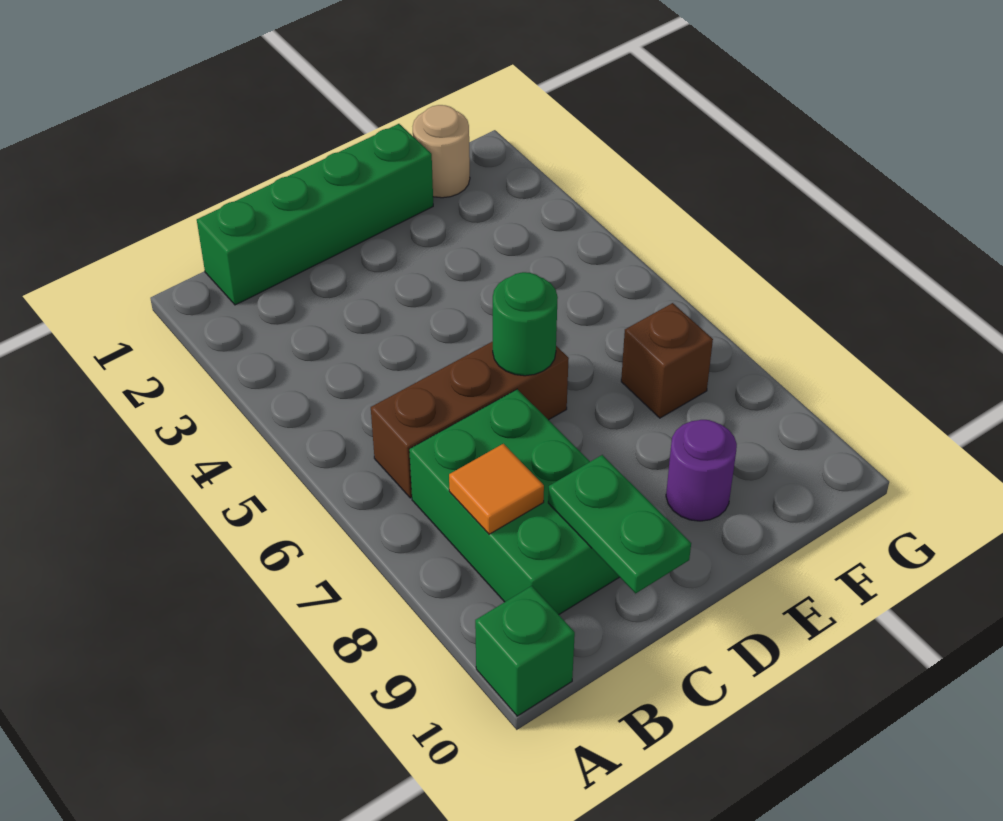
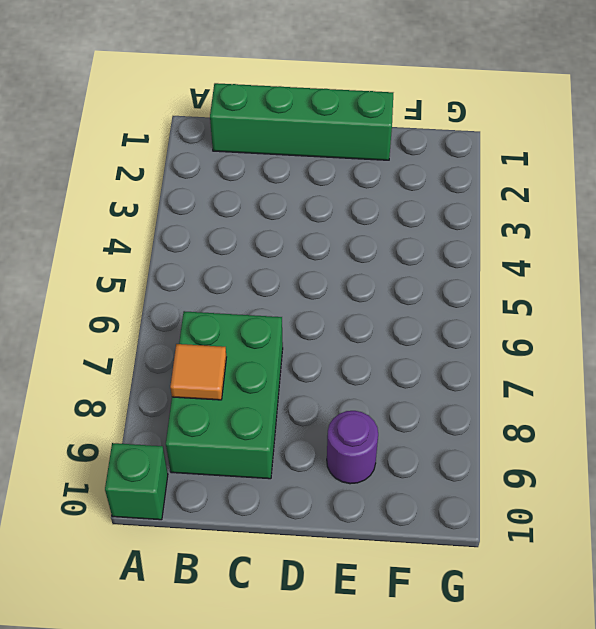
none -> brown brick B6:D6 level 1
none -> tan round brick F1 level 1

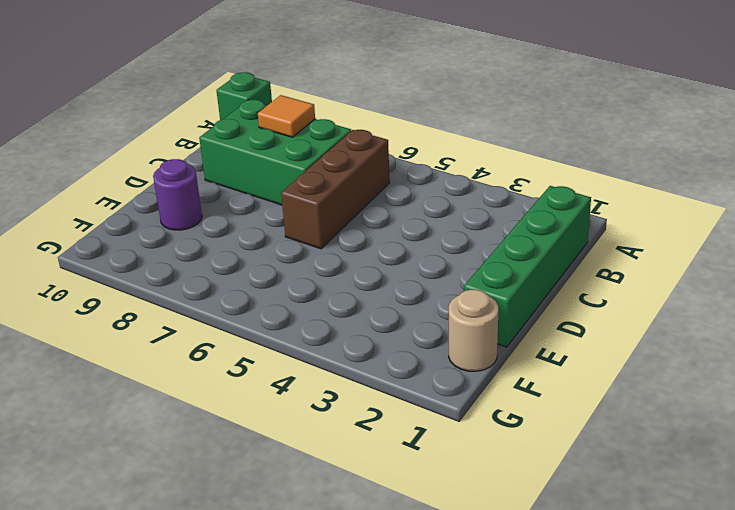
none -> brown brick F7 level 1
none -> green plate C9:C10 level 2

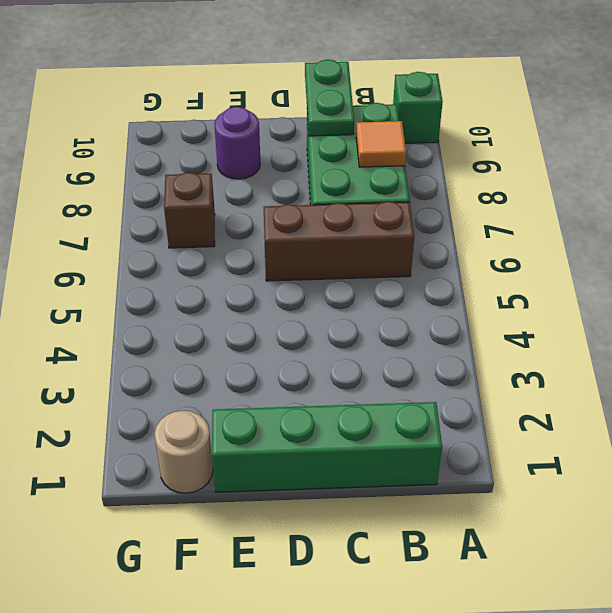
none -> green round brick D6 level 2

